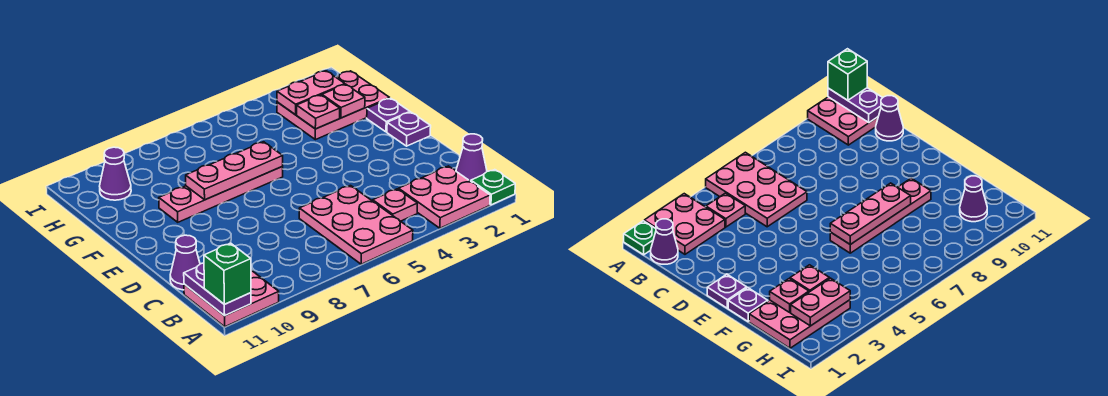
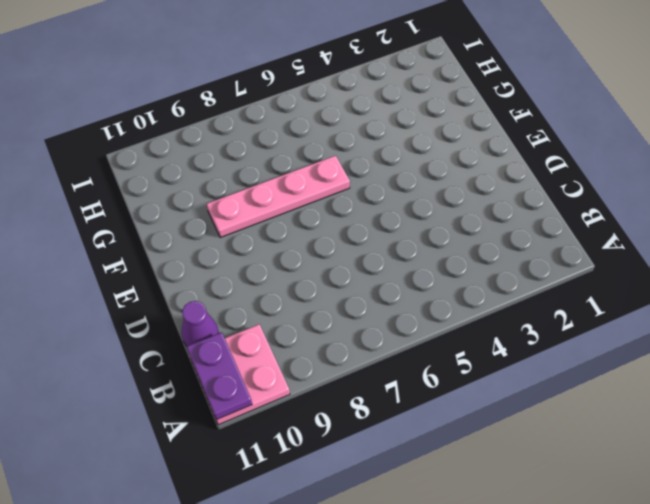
none -> green plate A1 level 1
none -> pink plate A2:B3 level 1
none -> pink plate A5:C6 level 1

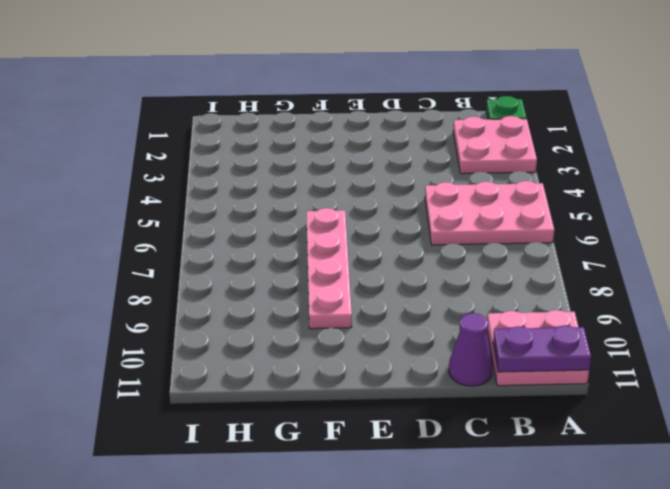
none -> purple cone B1 level 1
none -> pink plate B4 level 1
none -> purple plate E1 level 1

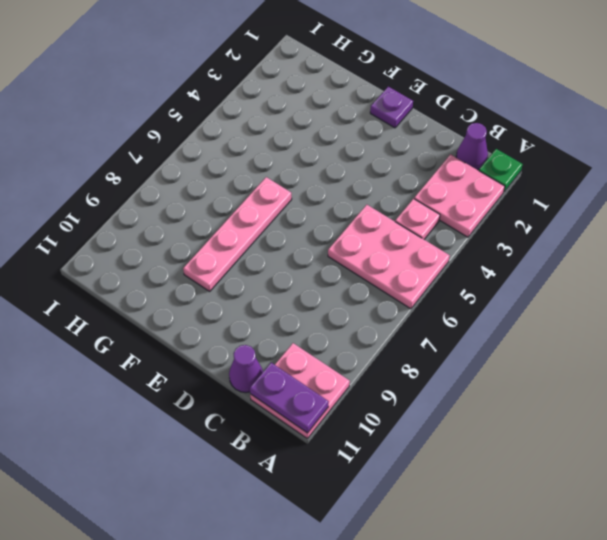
none -> purple plate F1 level 1
none -> pink plate G1:H3 level 1
none -> purple cone H10 level 1

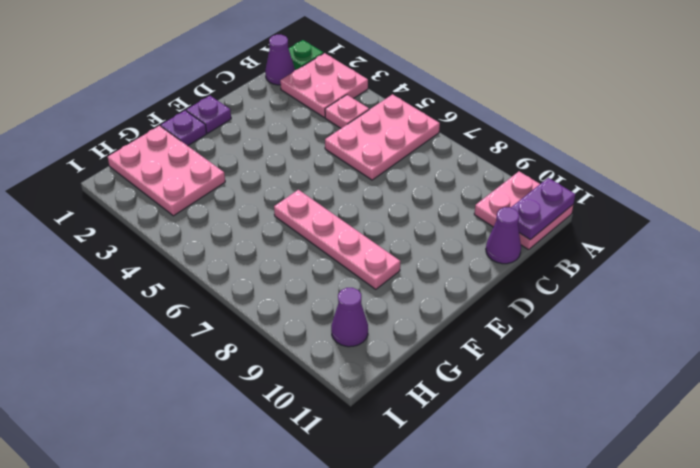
none -> pink plate F6:F8 level 2
none -> pink plate G2 level 2
none -> pink plate G3 level 2

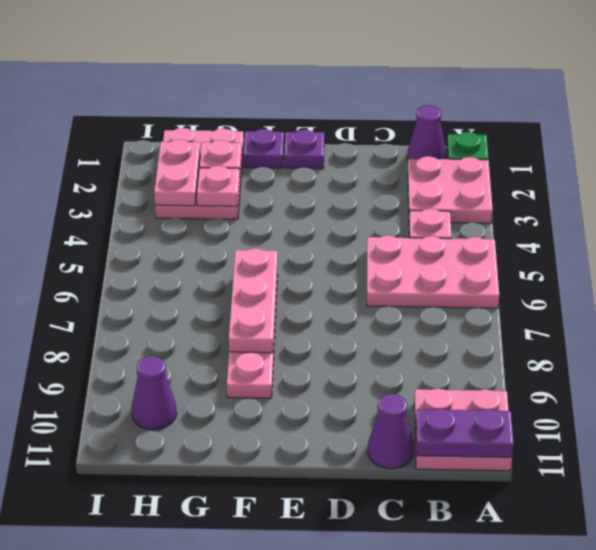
none -> green brick A11 level 3

